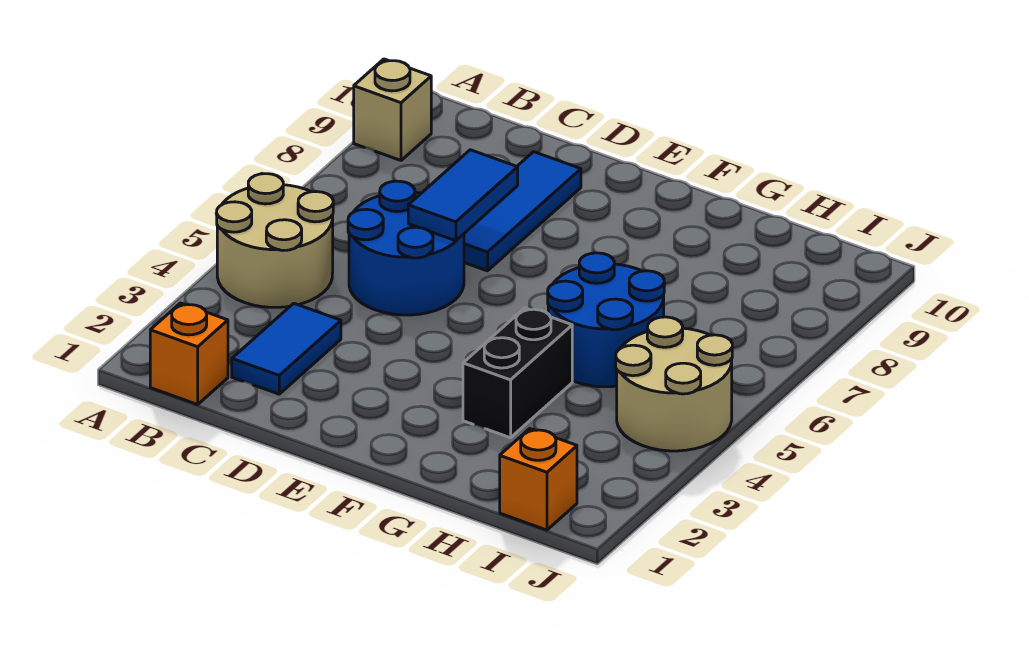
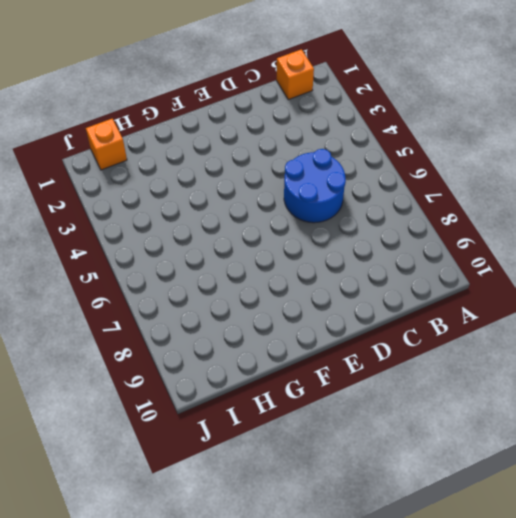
none -> tan round brick A4:B5 level 1
none -> tan brick A9 level 1

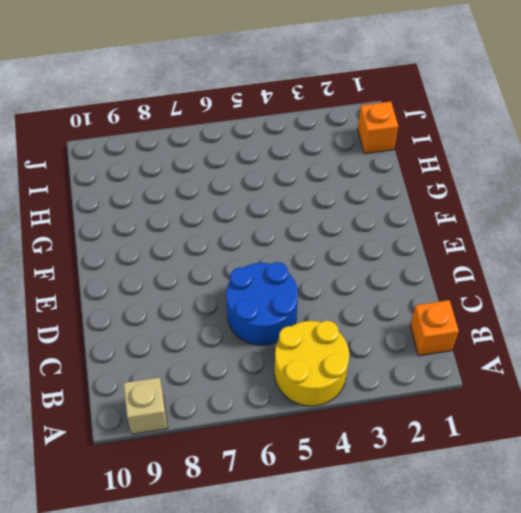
yellow round brick A4:B5 level 1 -> tan round brick A4:B5 level 1
none -> blue tile C2:C3 level 1
none -> blue tile D7:D9 level 1

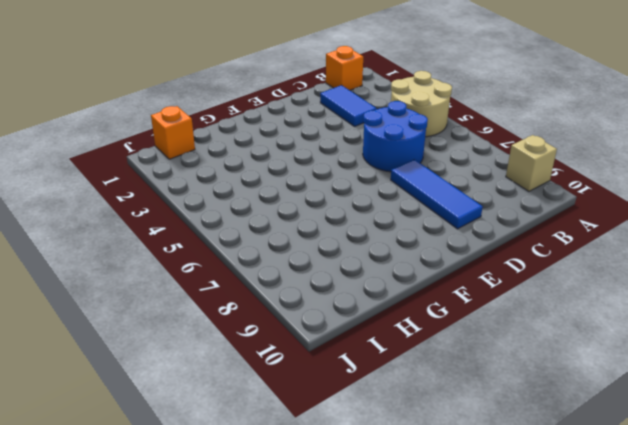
none -> black brick G3:G4 level 1
none -> blue round brick G5:H6 level 1

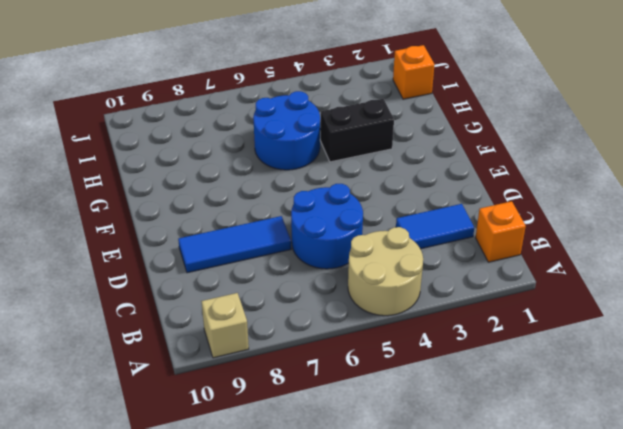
none -> tan round brick I4:J5 level 1
none -> blue tile D6:D7 level 2

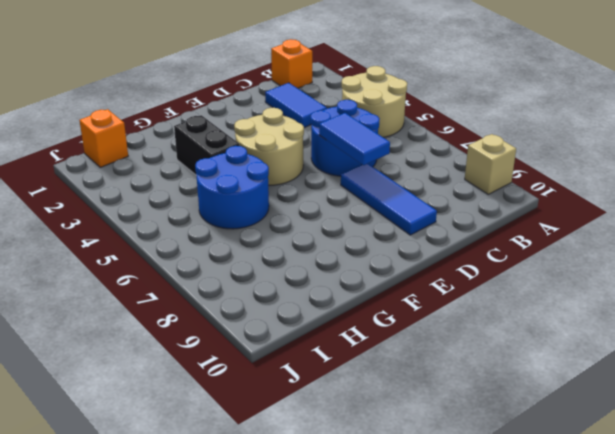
tan round brick E4:F5 level 1 -> tan round brick I4:J5 level 1

